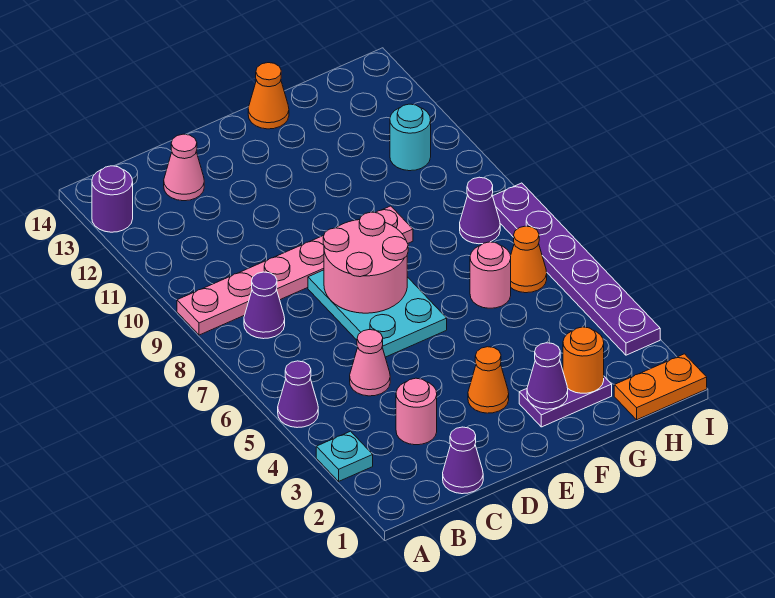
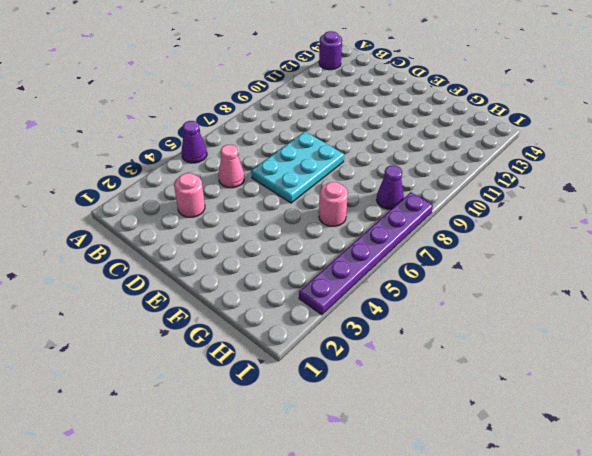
none -> cyan plate A3 level 1
none -> pink plate A9:F9 level 1
none -> purple cone B8 level 1

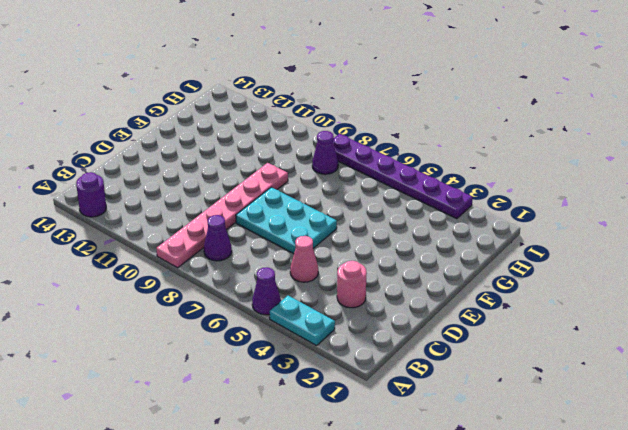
cyan plate A3:A4 level 1 -> cyan plate A3 level 1
none -> purple cone C1 level 1
none -> pink cone C13 level 1
none -> orange cone E3 level 1

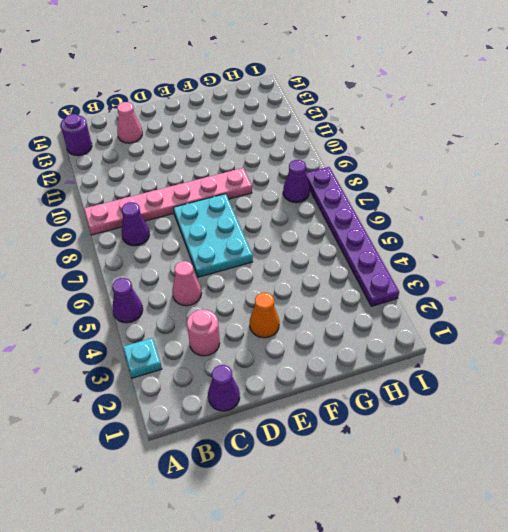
none -> purple plate F2:G2 level 1
none -> orange cone F14 level 1
none -> pink round brick G6 level 1

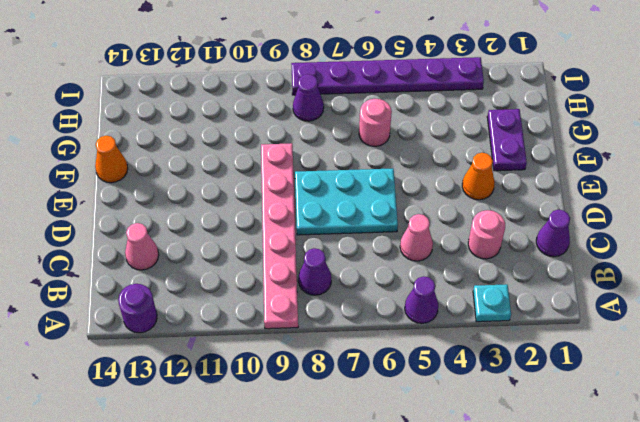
none -> orange plate H1:I1 level 1
none -> orange cone H6 level 1
none -> cyan round brick H11 level 1

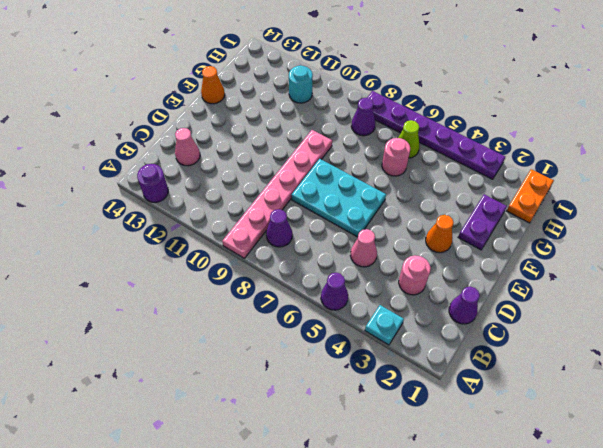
lime cone H6 level 1 -> orange cone H6 level 1
none -> pink round brick D7:E8 level 2
none -> purple cone F2 level 2
none -> orange round brick G2 level 2

